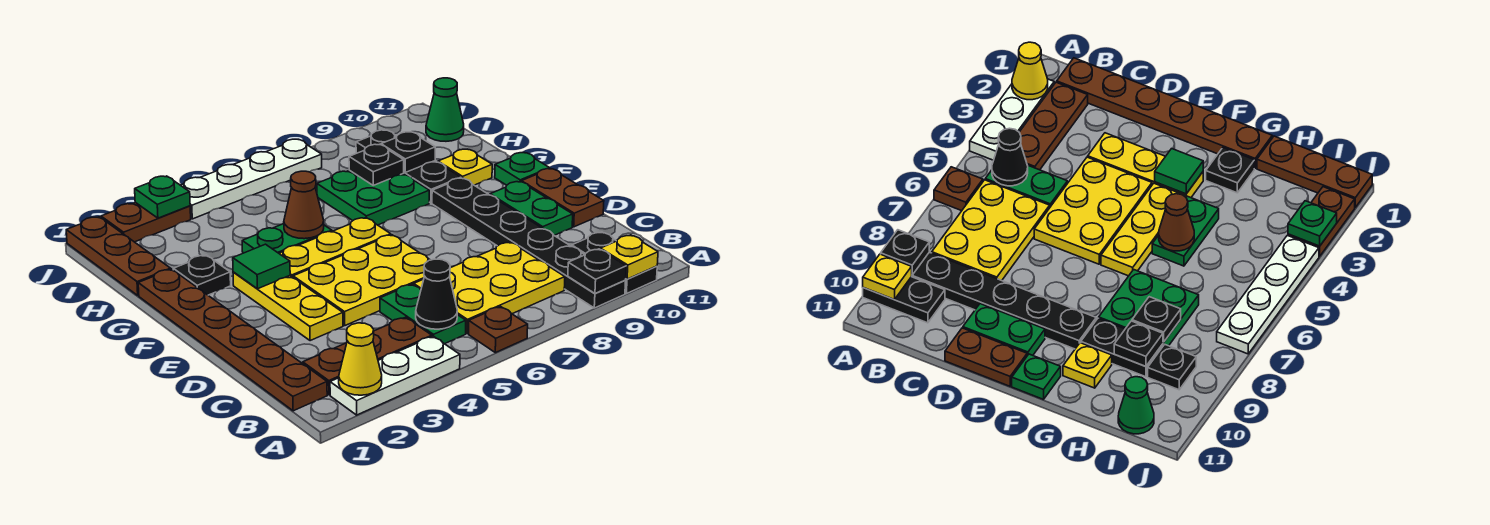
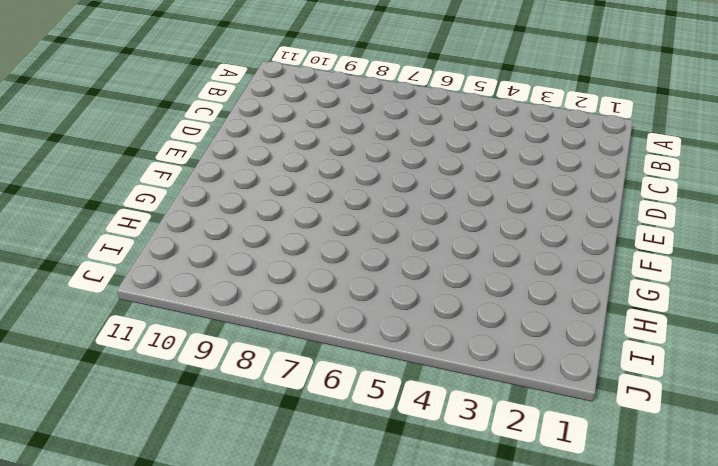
none -> white plate A2:A4 level 1
none -> brown plate A6 level 1
none -> black plate A9:F9 level 1
none -> black plate A10:B10 level 1

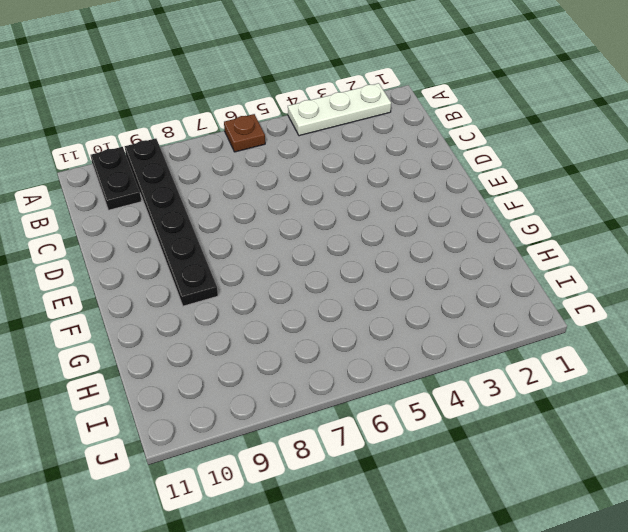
none -> brown plate B1:G1 level 1
none -> brown plate B2:B4 level 1
none -> green plate B5:C5 level 1
none -> yellow plate B6:C8 level 1

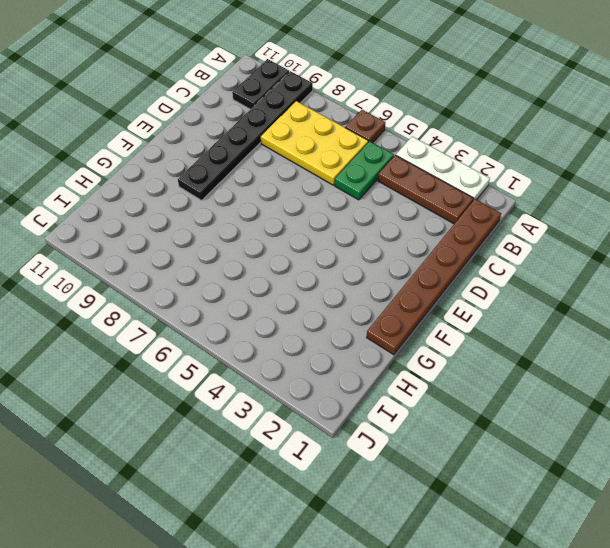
none -> yellow plate D3:F3 level 1
none -> yellow plate D4:E6 level 1
none -> green plate D10:E10 level 1
none -> brown plate D11:E11 level 1

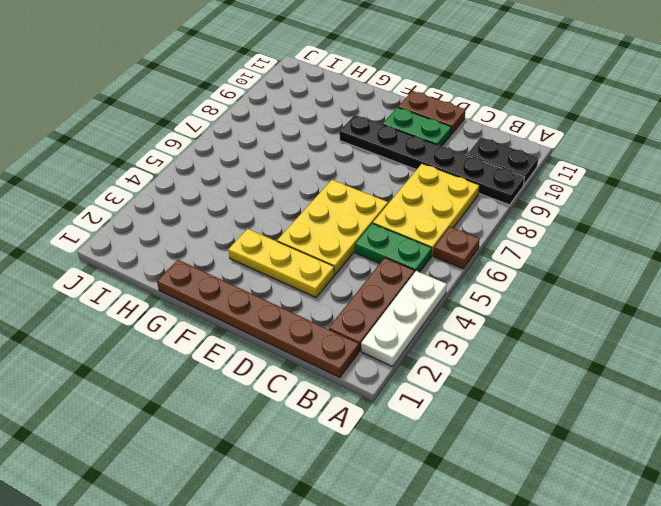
none -> yellow plate F4:F6 level 1
none -> green plate F11 level 1
none -> black plate G2 level 1
none -> green plate G4:G5 level 1

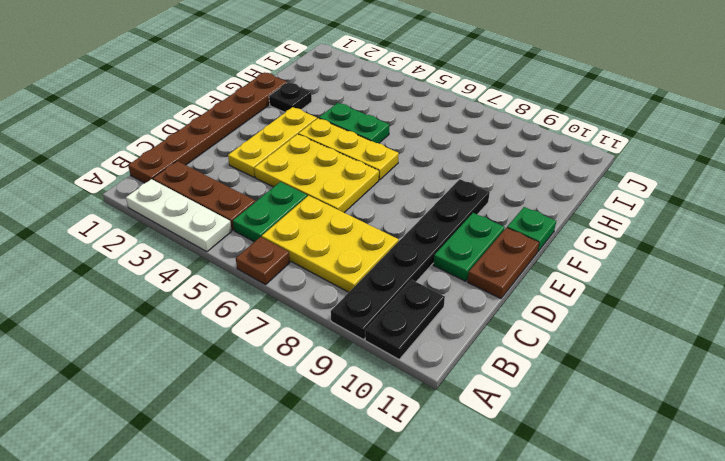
none -> green plate G7:H8 level 1
none -> black plate G9:H9 level 1
none -> yellow plate G10 level 1
none -> brown plate H1:J1 level 1

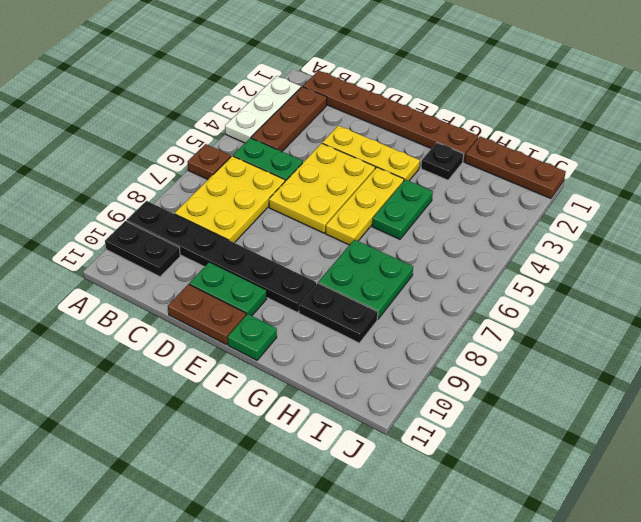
none -> yellow plate G10 level 1
none -> black plate I9 level 1
none -> green cone I11 level 1
none -> brown plate J2:J3 level 1

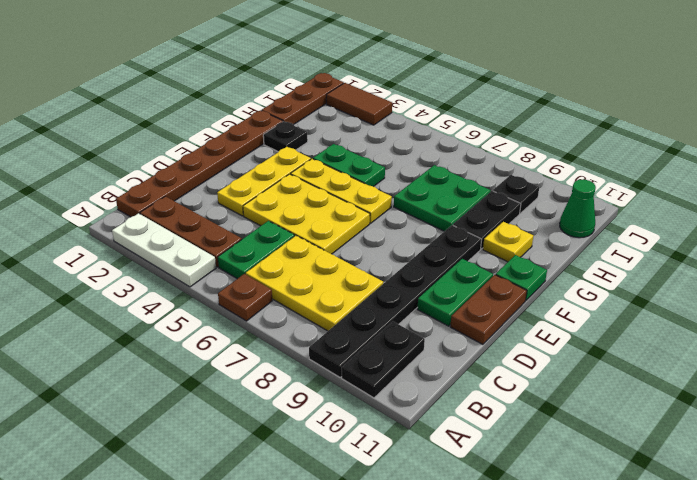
brown tile J2:J3 level 1 -> brown plate J2:J3 level 1
none -> white plate J4:J7 level 1
none -> yellow cone A2 level 2
none -> black plate A9 level 2
none -> yellow plate A10 level 2

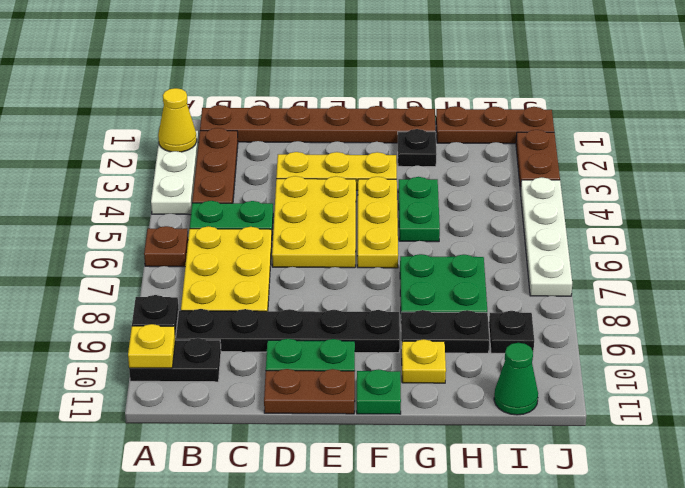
none -> black cone B5 level 2
none -> green tile F3 level 2
none -> brown cone G5 level 2
none -> black plate H8 level 2

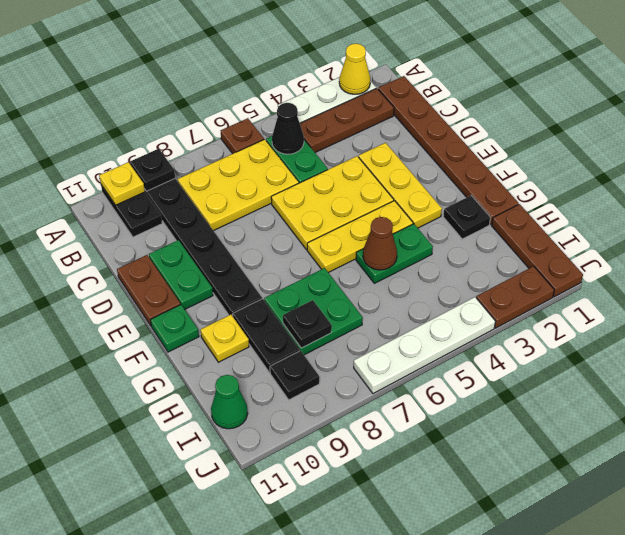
none -> green tile F3 level 2
none -> black plate H9 level 2
none -> green plate J3 level 2

